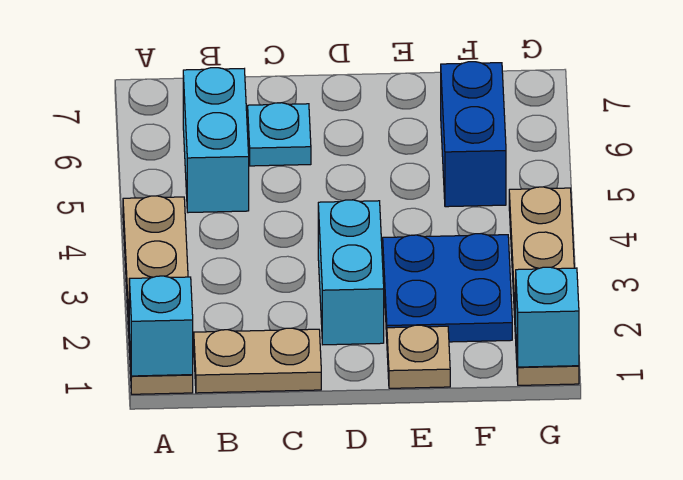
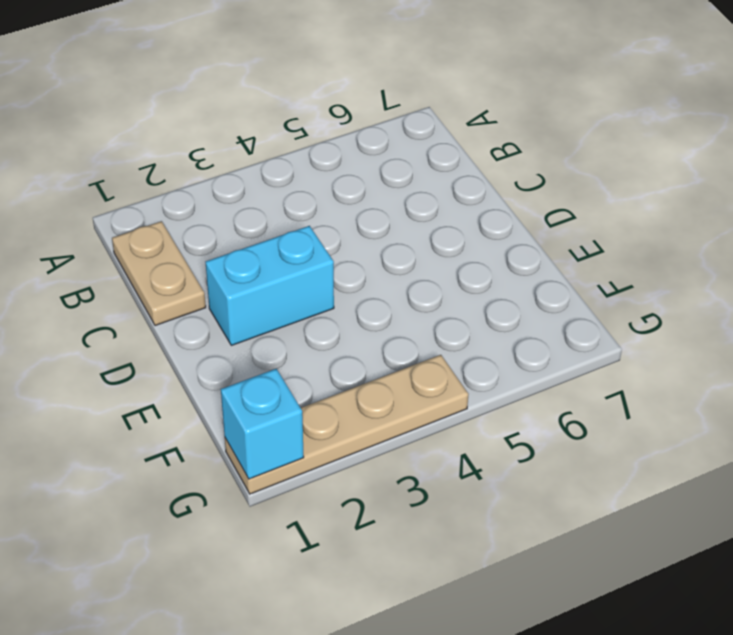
none -> tan plate A1:A4 level 1
none -> cyan brick B5:B6 level 1

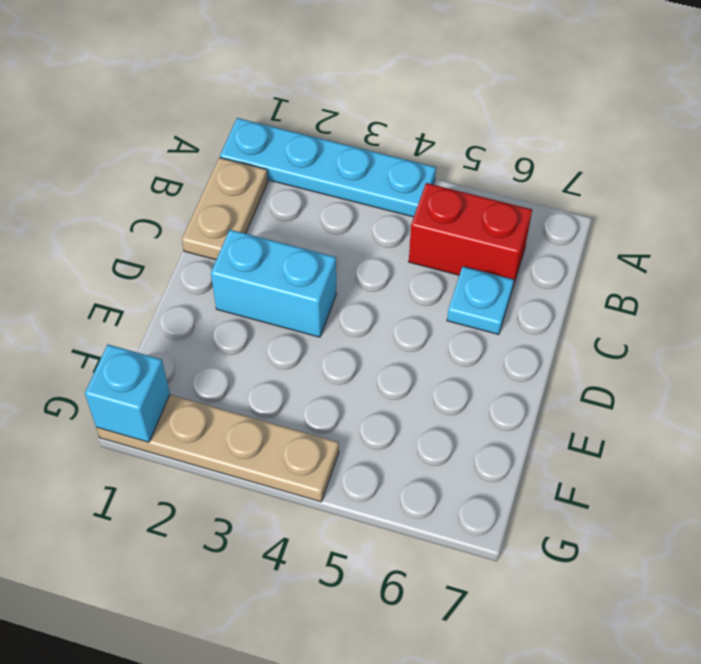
cyan plate A1:A4 level 1 -> tan plate A1:A4 level 1
red brick B5:B6 level 1 -> cyan brick B5:B6 level 1
none -> tan plate E1 level 1
none -> blue plate E2:F3 level 1

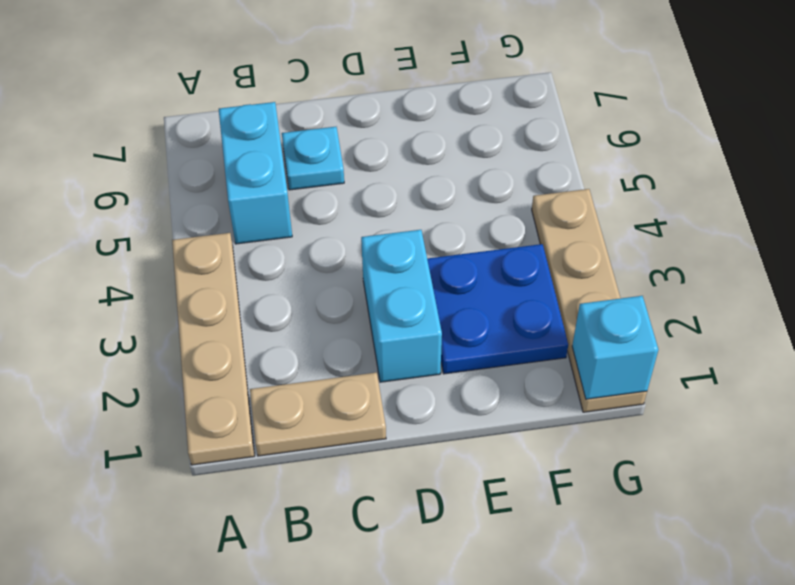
none -> tan plate E1 level 1
none -> blue brick F5:F6 level 1

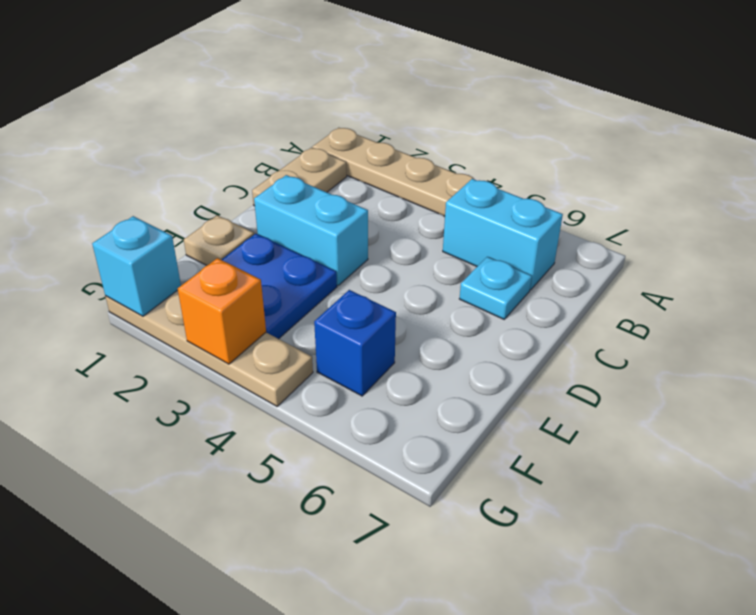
blue brick F5 level 1 -> blue brick F5:F6 level 1
orange brick G3 level 2 -> none
none -> cyan brick A1 level 2

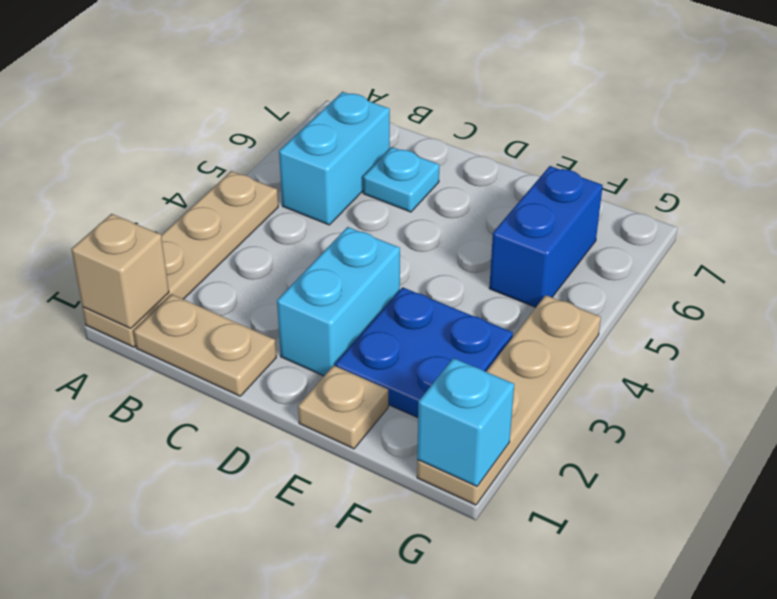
tan brick A1 level 2 -> cyan brick A1 level 2

